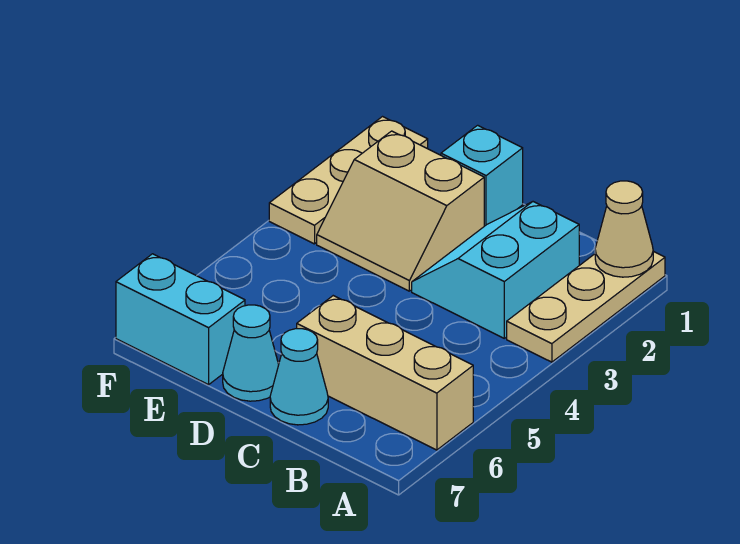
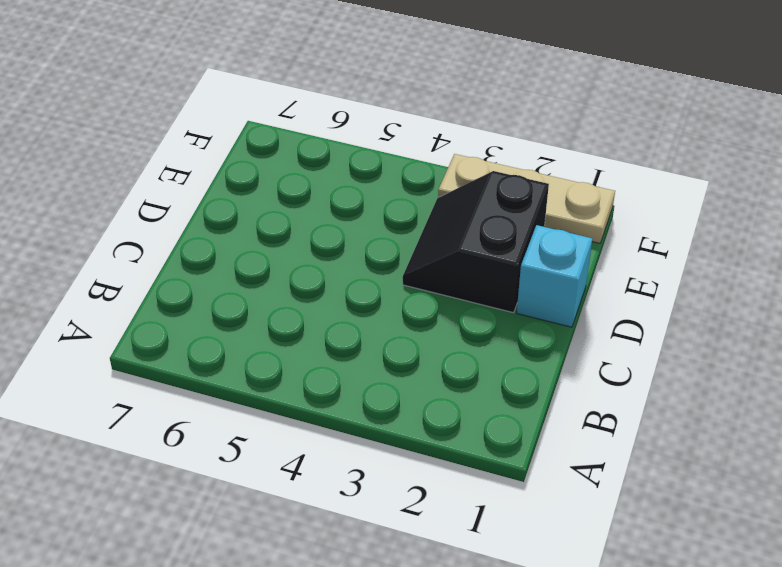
black slope D2:E3 level 1 top 2 -> tan slope D2:E3 level 1 top 2
none -> tan plate A1:A3 level 1
none -> tan brick A6:C6 level 1

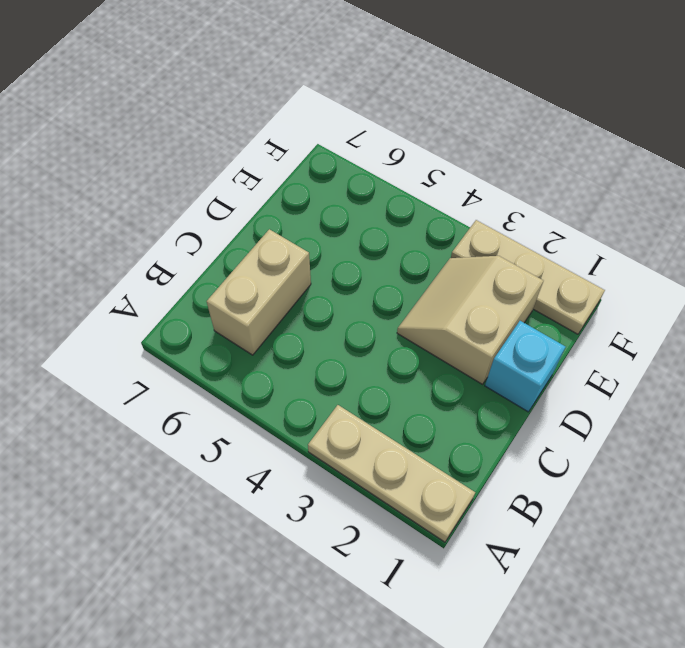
tan brick B6:C6 level 1 -> tan brick A6:C6 level 1
none -> cyan slope B2:C3 level 1 top B
none -> cyan cone C7 level 1

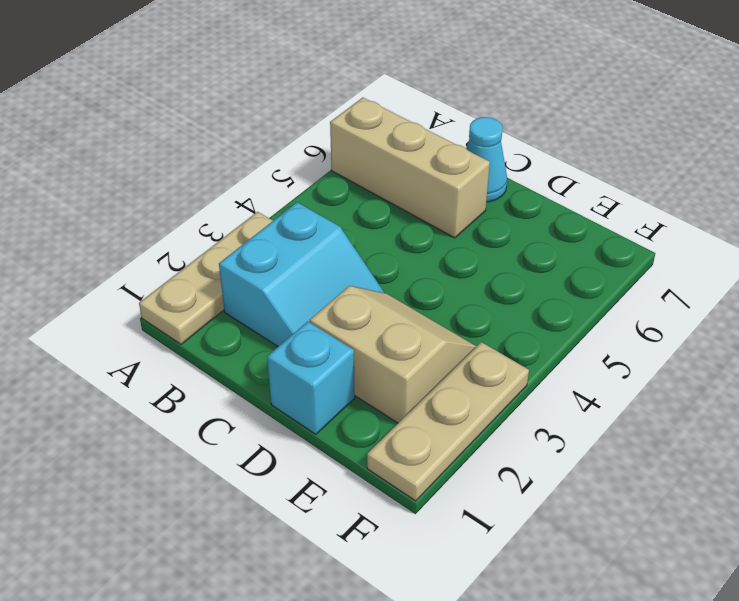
none -> cyan cone D7 level 1
none -> cyan brick E7:F7 level 1

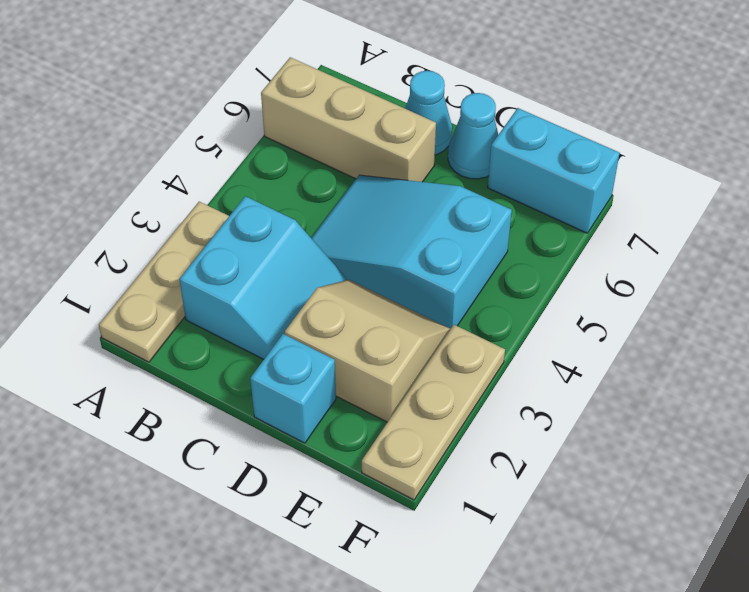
cyan slope C4:E5 level 1 top E -> none
none -> tan cone A1 level 2

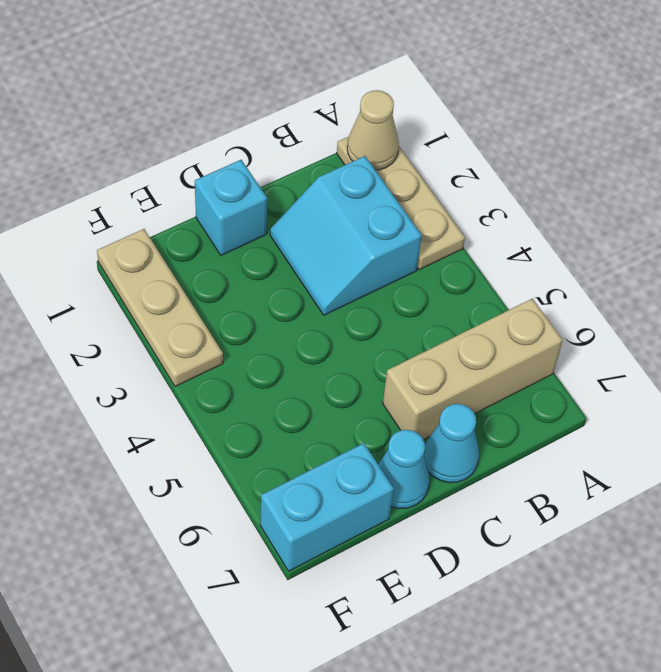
none -> tan slope D2:E3 level 1 top 2

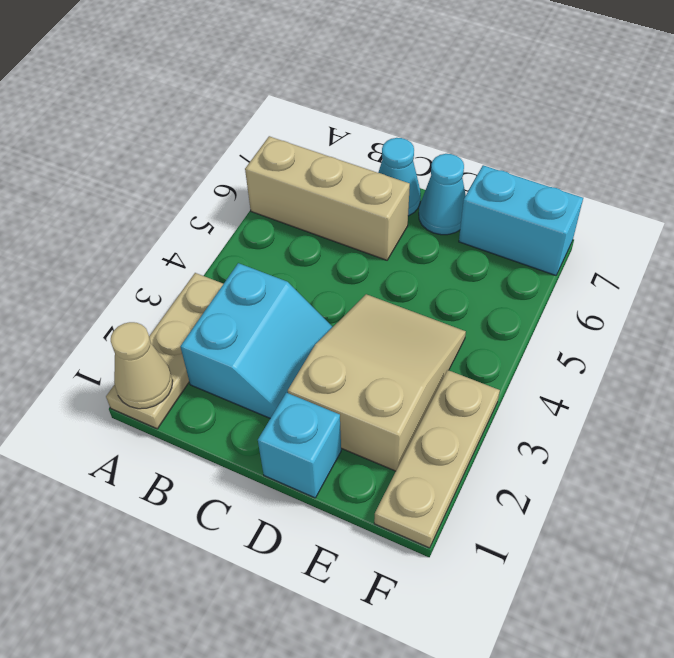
tan slope D2:E4 level 1 top 2 -> tan slope D2:E3 level 1 top 2

